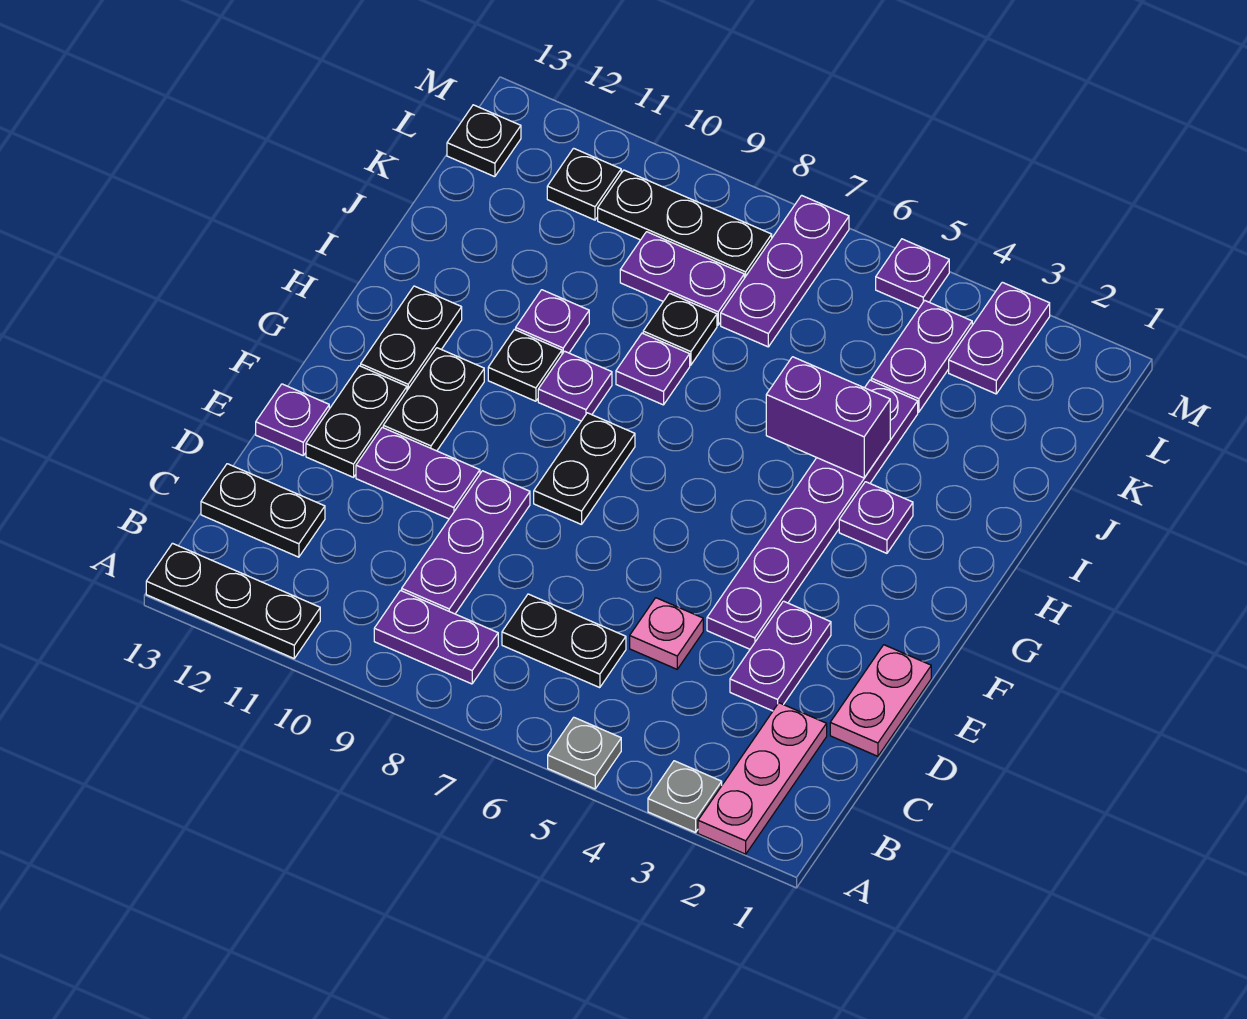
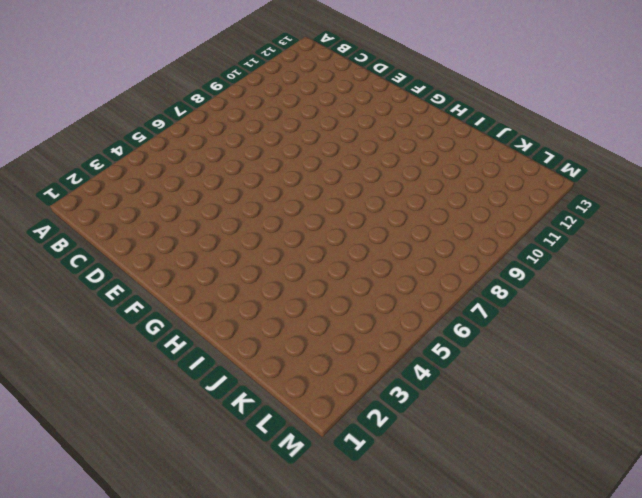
none -> pink plate A2:C2 level 1
none -> grey plate A3 level 1
none -> grey plate A5 level 1
none -> black plate A11:A13 level 1

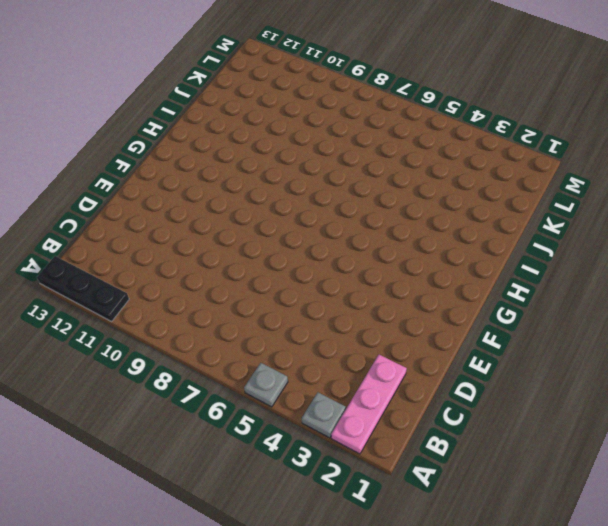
none -> purple plate B8:B9 level 1
none -> black plate C6:C7 level 1
none -> purple plate C9:E9 level 1
none -> black plate C12:C13 level 1

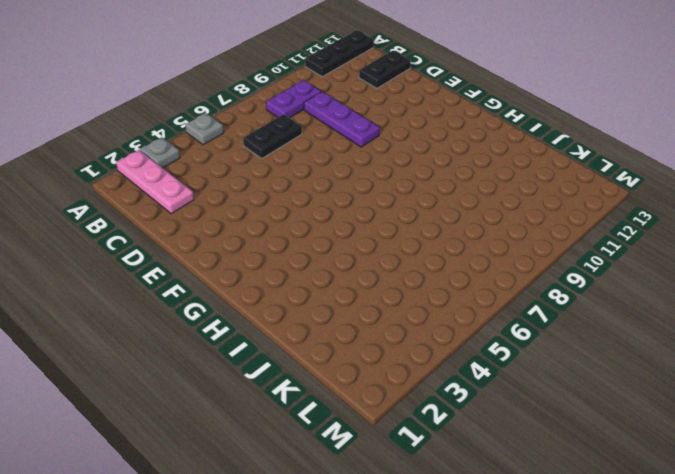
none -> pink plate D1:E1 level 1
none -> purple plate D3:E3 level 1
none -> pink plate D5 level 1
none -> purple plate E4:J4 level 1

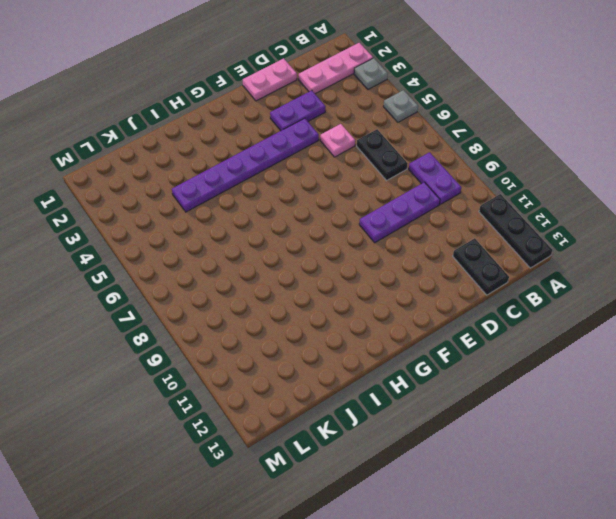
none -> purple plate E10:E11 level 1
none -> black plate E12:F12 level 1
none -> purple plate E13 level 1
none -> black plate F8:G8 level 1

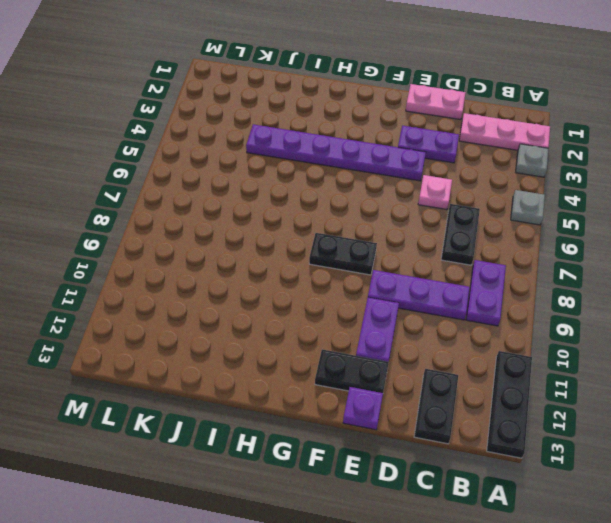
none -> black plate F11:G11 level 1
none -> black plate G12:H12 level 1
none -> purple plate H3 level 1
none -> purple plate H9 level 1

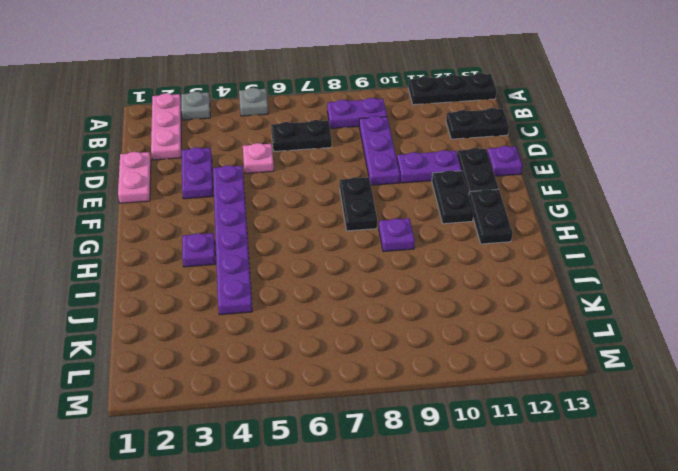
none -> black plate H10 level 1
none -> purple plate I8 level 1
none -> purple plate I10 level 1
none -> black plate J8 level 1

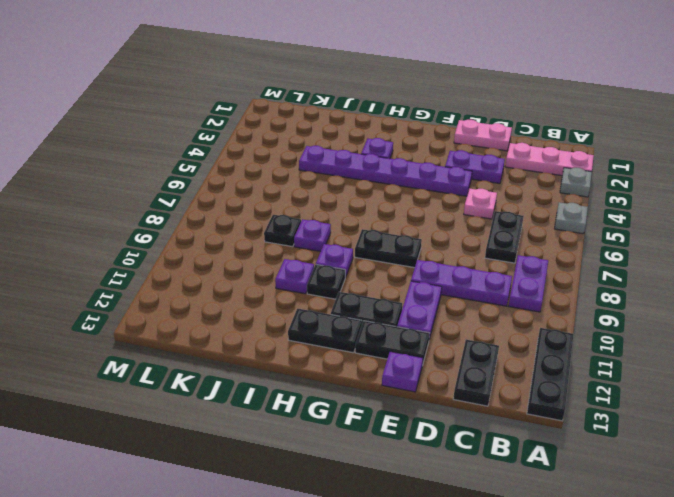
none -> purple plate K4:L4 level 1
none -> purple plate K7:M7 level 1
none -> purple plate K8:K9 level 1
none -> purple plate L3:M3 level 1

